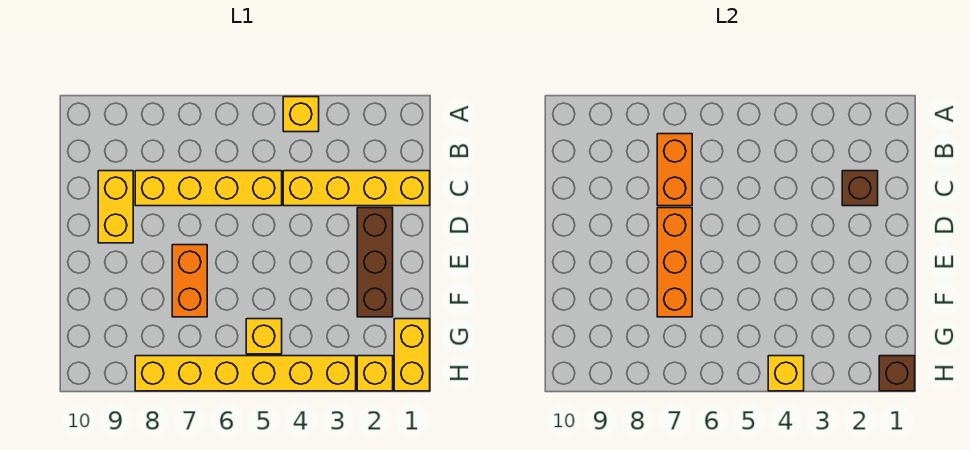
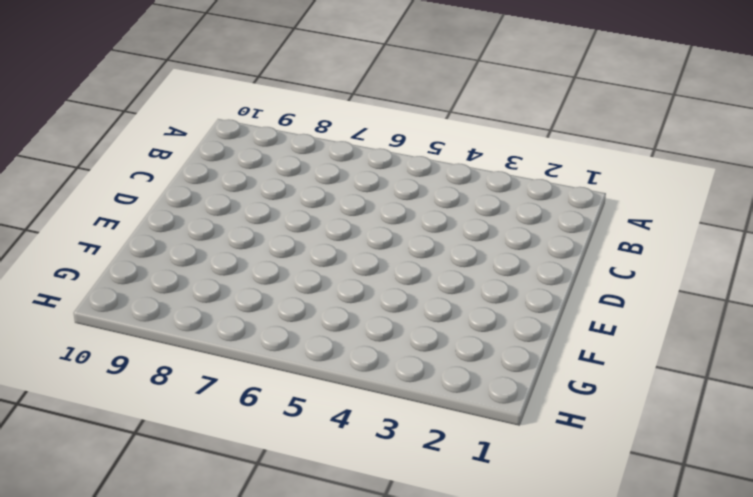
none -> yellow brick A4 level 1
none -> yellow brick C1:C4 level 1
none -> yellow brick C5:C8 level 1

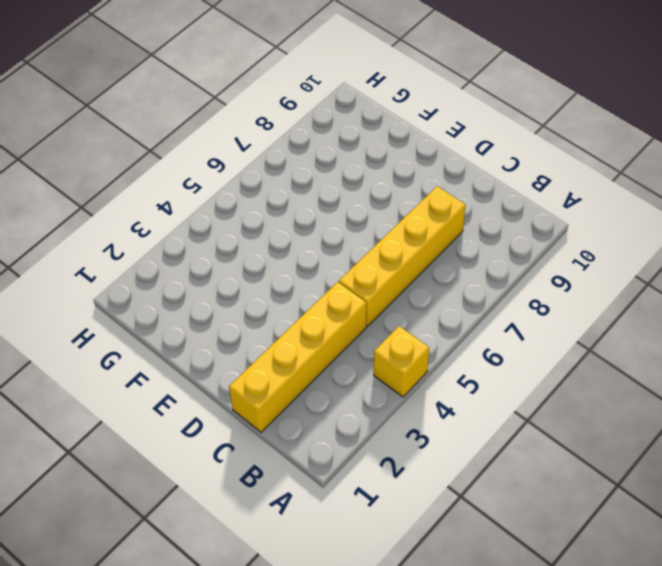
none -> yellow brick C9:D9 level 1
none -> brown brick D2:F2 level 1
none -> orange brick E7:F7 level 1

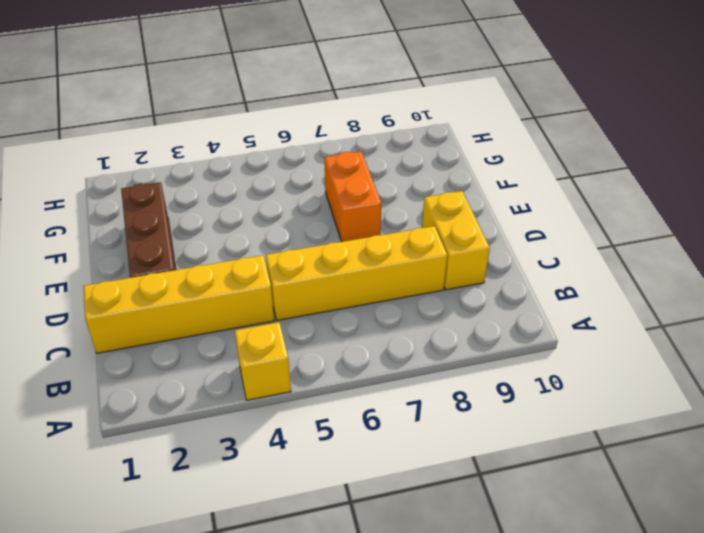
none -> yellow brick G1:H1 level 1
none -> yellow brick G5 level 1
none -> yellow brick H2 level 1

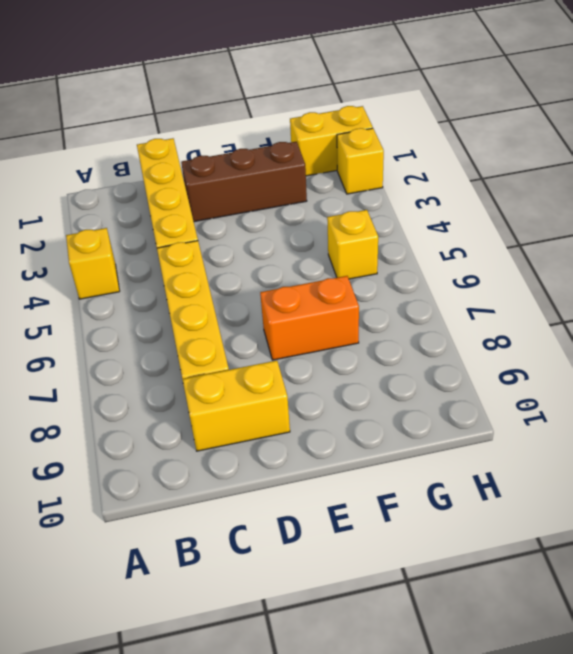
none -> yellow brick H3:H8 level 1
none -> orange brick B7:C7 level 2
none -> brown brick C2 level 2

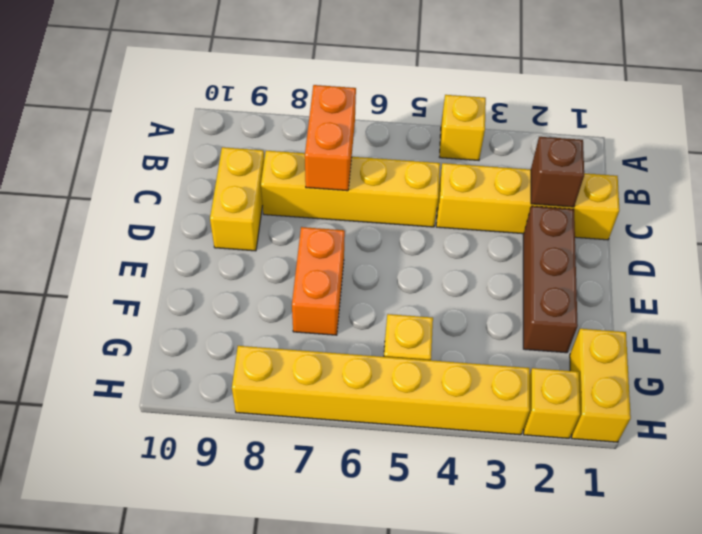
none -> orange brick D7:F7 level 2
none -> brown brick H1 level 2
none -> yellow brick H4 level 2

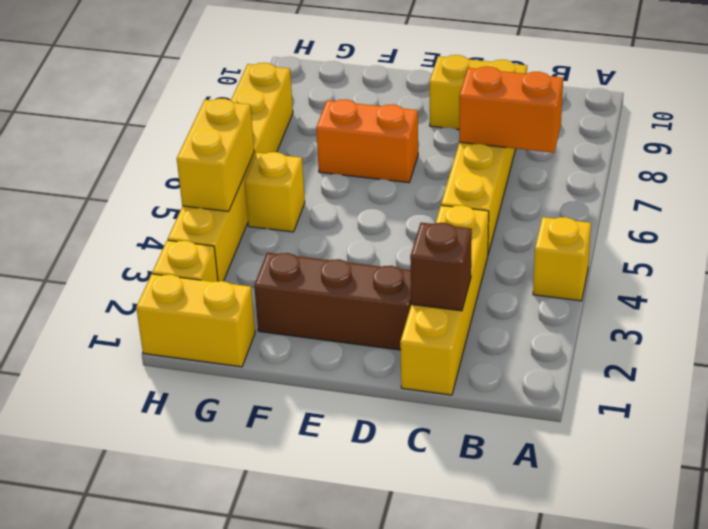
yellow brick H4:H5 level 2 -> yellow brick H4 level 2
none -> orange brick D7:F7 level 2
none -> brown brick H1 level 2

